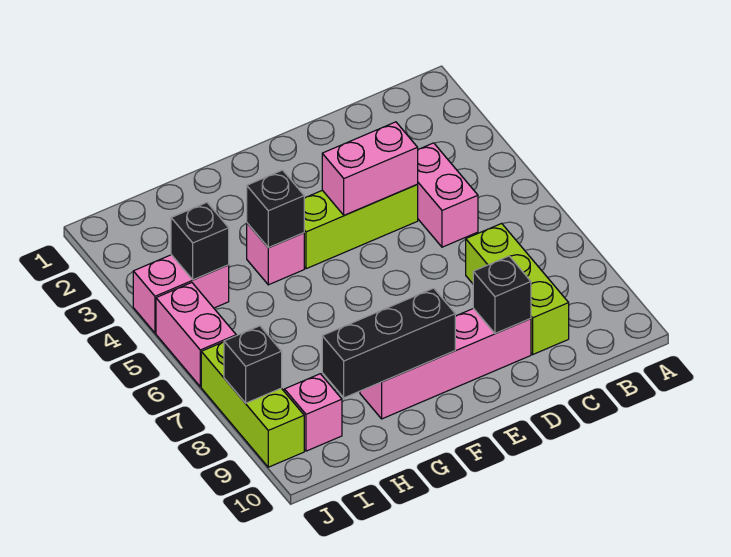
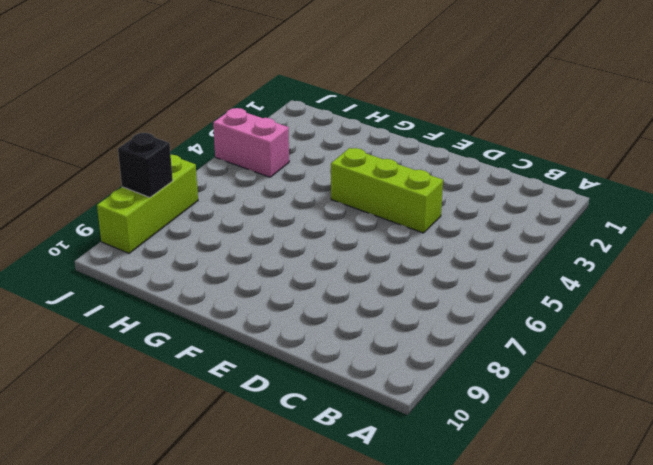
none -> pink brick C4:C5 level 1
none -> lime brick C7:C9 level 1
none -> pink brick D9:G9 level 1

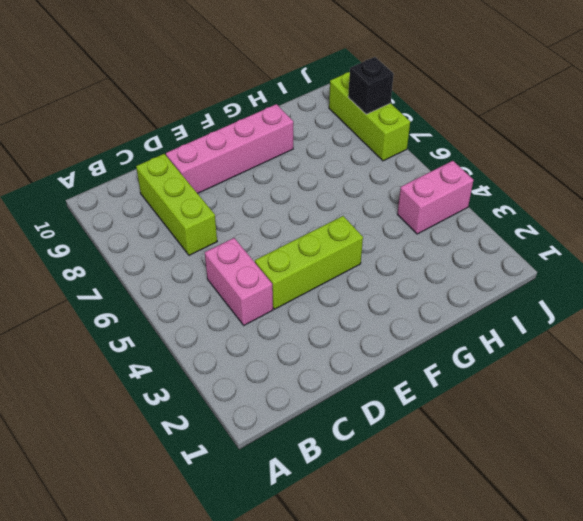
none -> pink brick G4 level 1
none -> pink brick I9 level 1
none -> pink brick J5:J6 level 1

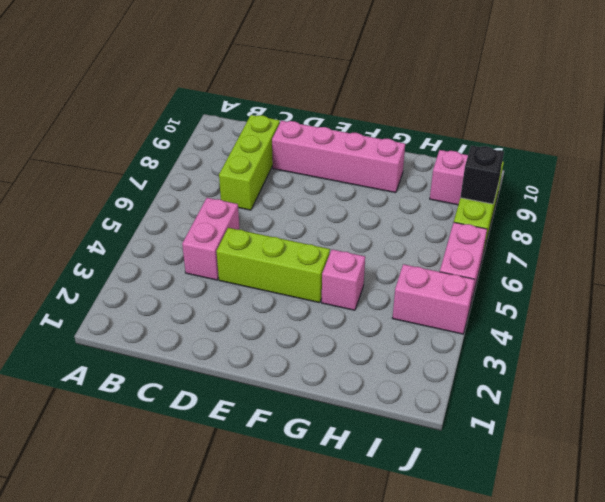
none -> pink brick D4:E4 level 2
none -> black brick D9 level 2
none -> black brick F9:H9 level 2

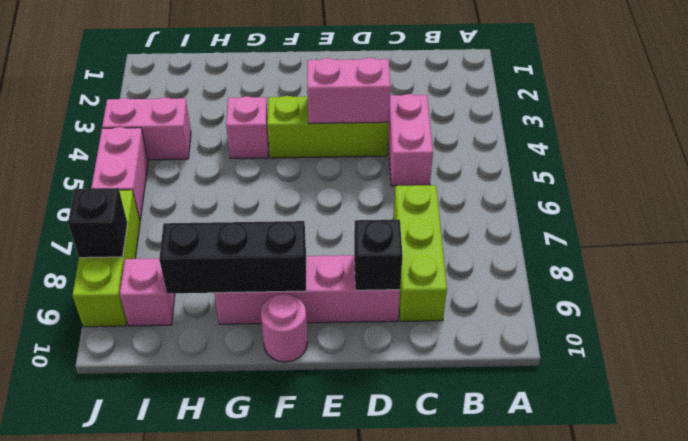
pink round brick F10 level 1 -> none
none -> black brick G4 level 2
none -> black brick I4 level 2

